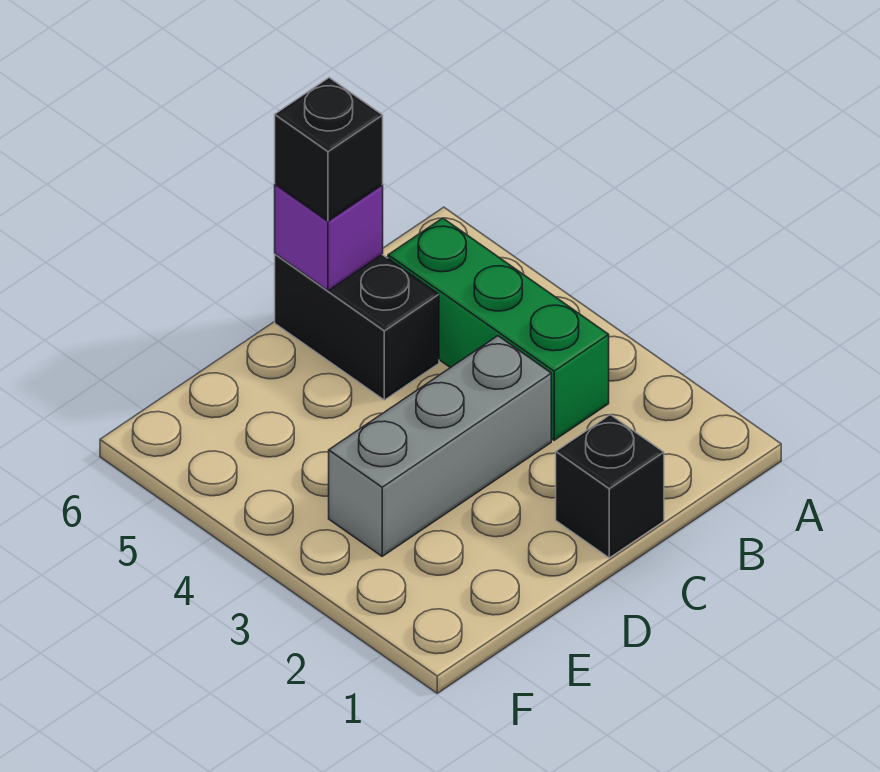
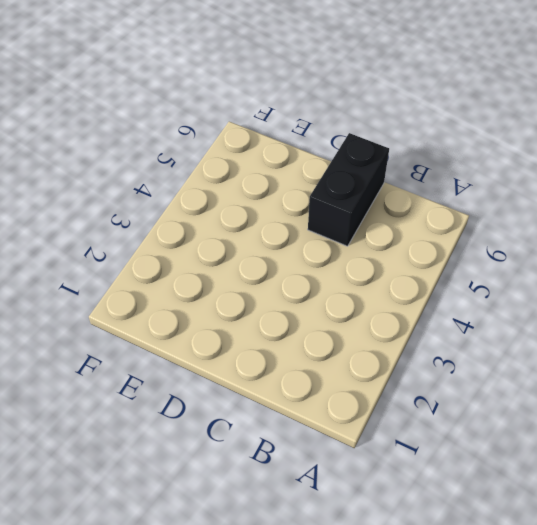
none -> green brick B3:B5 level 1
none -> black brick C1 level 1

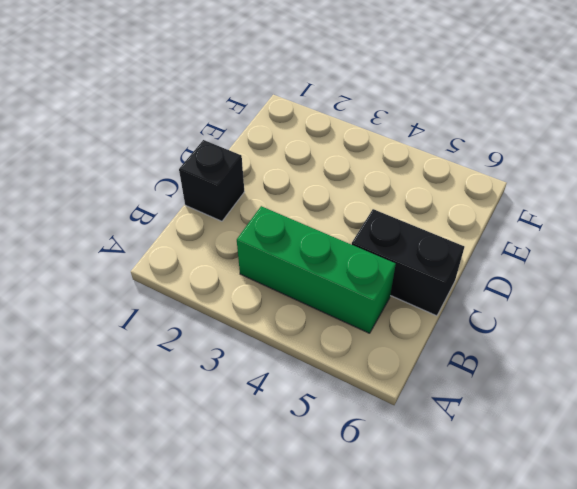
none -> grey brick C3:E3 level 1
none -> purple brick C6 level 2

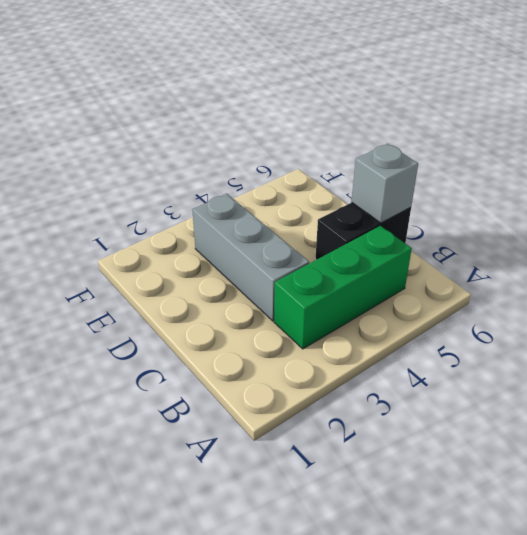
grey brick C6 level 2 -> purple brick C6 level 2
none -> black brick C1 level 1
none -> black brick C6 level 3

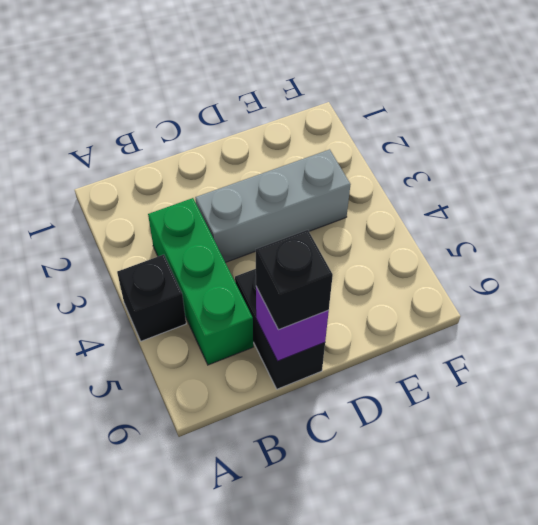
black brick A4 level 1 -> black brick C1 level 1

